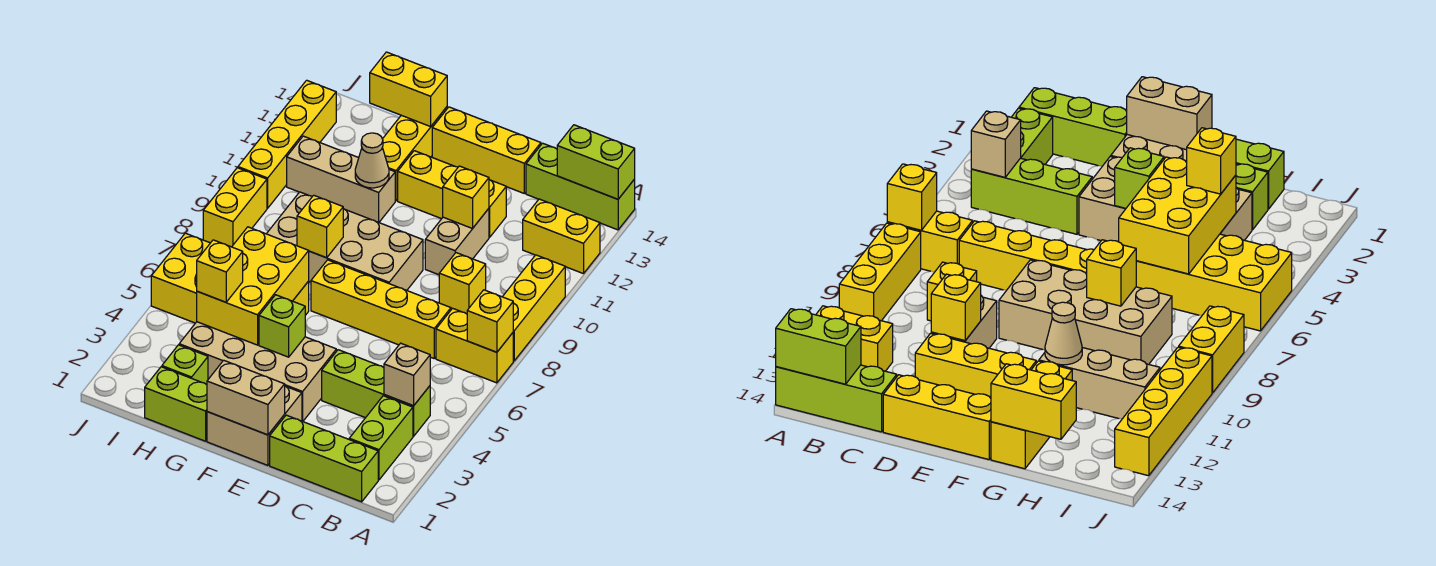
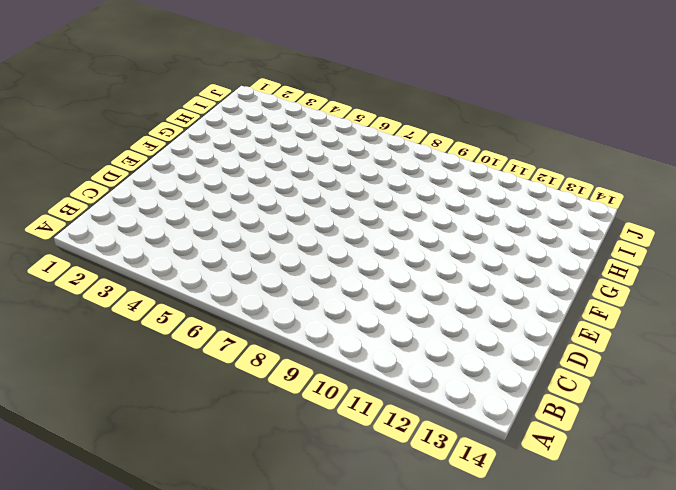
none -> yellow brick A7:B7 level 1
none -> yellow brick A8:A10 level 1
none -> yellow brick A12:B12 level 1
none -> lime brick A14:C14 level 1

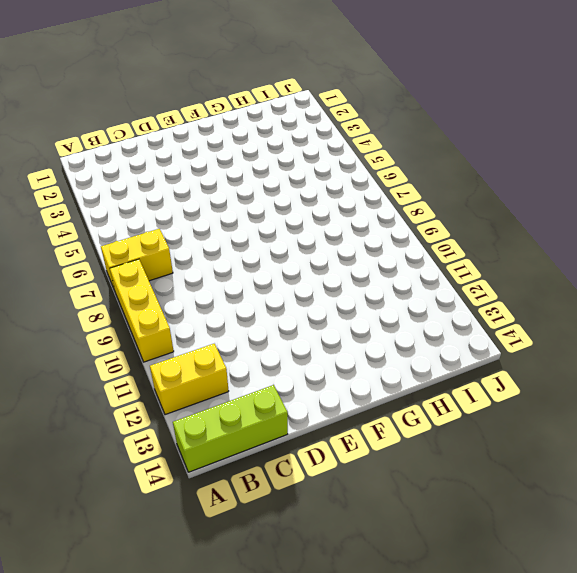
none -> lime brick B1:D1 level 1
none -> lime brick B2:B3 level 1
none -> lime brick B4:D4 level 1
none -> yellow brick C7:F7 level 1

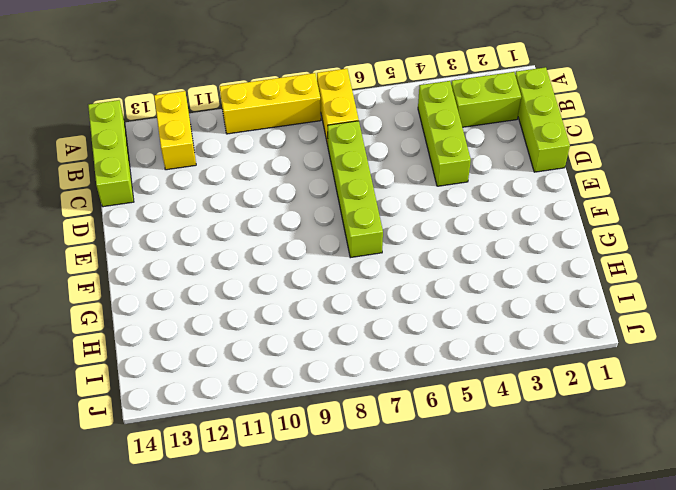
lime brick C7:F7 level 1 -> yellow brick C7:F7 level 1
none -> yellow brick C9 level 1
none -> tan brick D10:D11 level 1
none -> yellow brick D12:F12 level 1
none -> yellow brick D14:F14 level 1

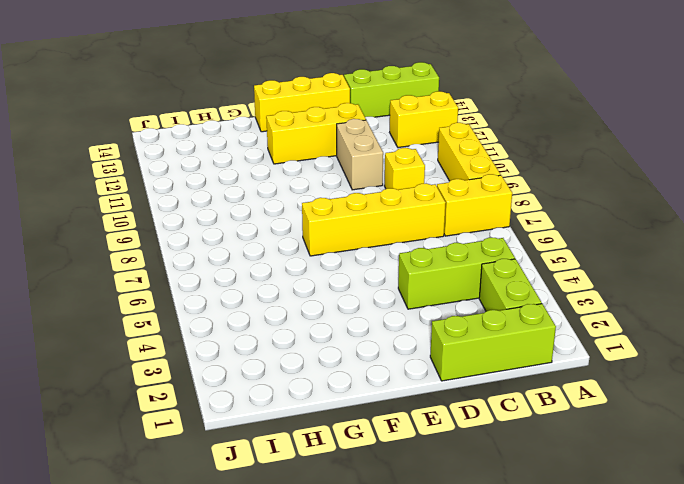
none -> tan brick E1:F2 level 1
none -> tan brick E3:H4 level 1
none -> tan brick E8:H9 level 1
none -> lime brick G1:H1 level 1

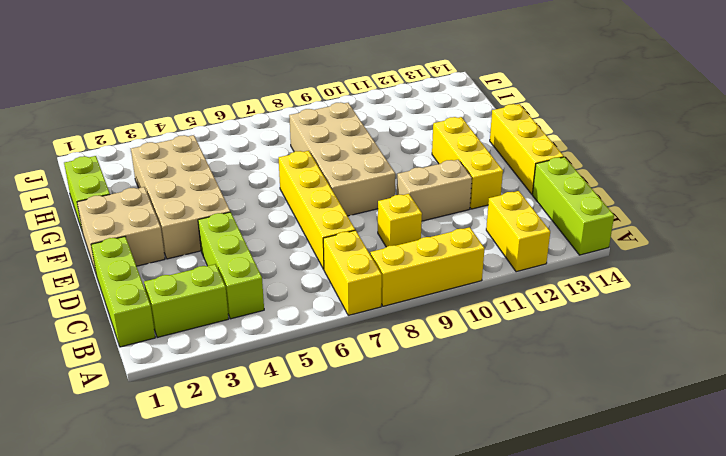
none -> yellow brick G5:J6 level 1
none -> tan brick G11:I11 level 1
none -> yellow brick G12:G14 level 1
none -> lime brick H2 level 1

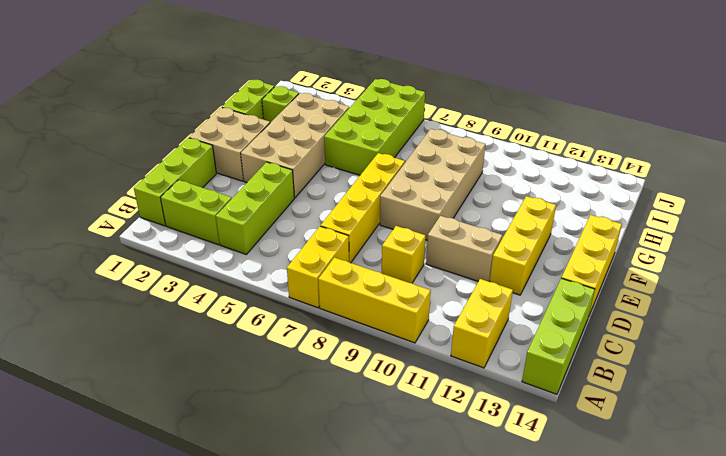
lime brick G5:J6 level 1 -> yellow brick G5:J6 level 1
none -> tan brick G11:I11 level 1
none -> yellow brick G12:G14 level 1
none -> yellow brick J8:J9 level 1
none -> yellow brick J10:J13 level 1

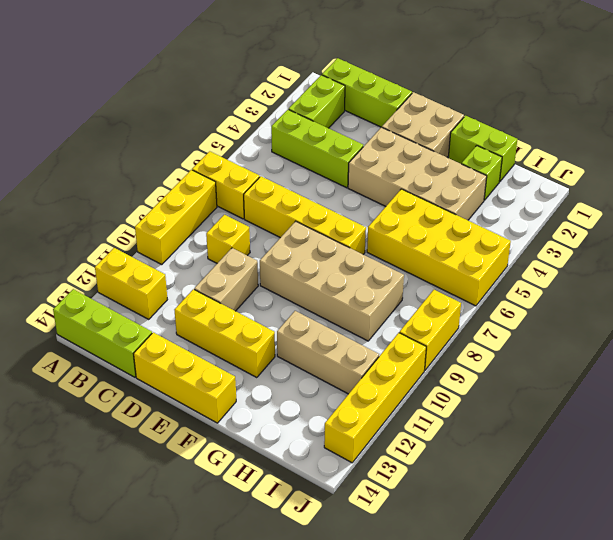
none -> yellow brick G12:G14 level 1
none -> yellow brick A7 level 2
none -> lime brick A14:B14 level 2
none -> tan brick B4 level 2

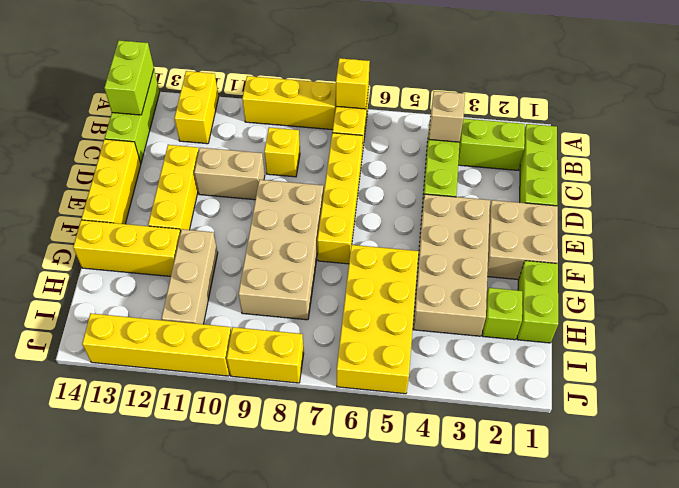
none -> yellow brick D11 level 2
none -> tan brick E1:F1 level 2
none -> lime brick F4 level 2
none -> yellow brick G4:H6 level 2

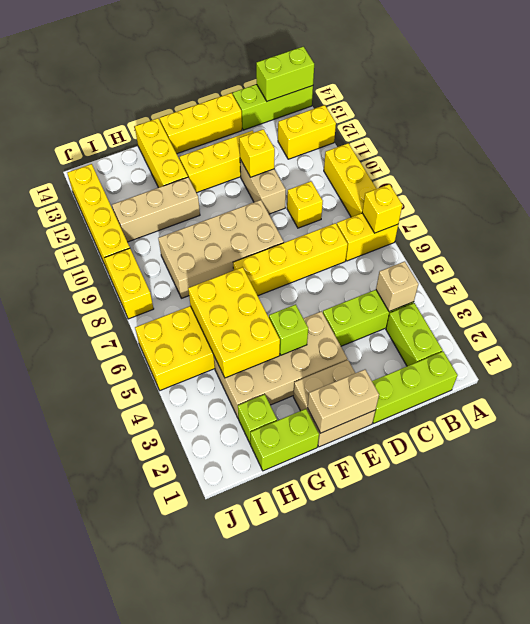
none -> yellow brick G8 level 2
none -> tan cone G11 level 2
none -> yellow brick G14:H14 level 2
none -> yellow brick H4 level 3

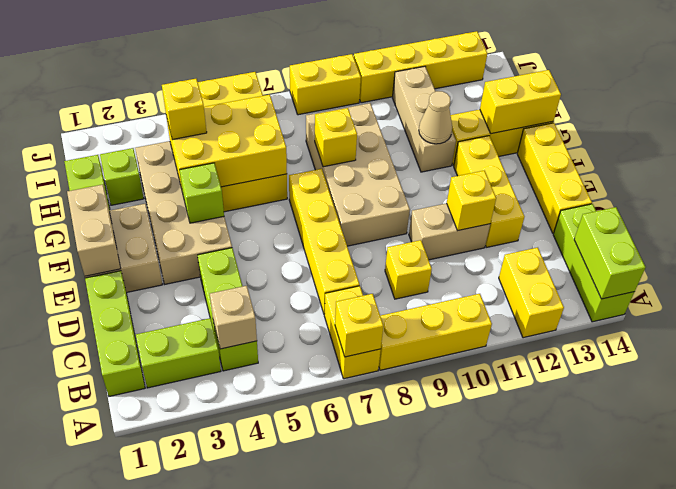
yellow brick G13:G14 level 2 -> yellow brick G14:H14 level 2

